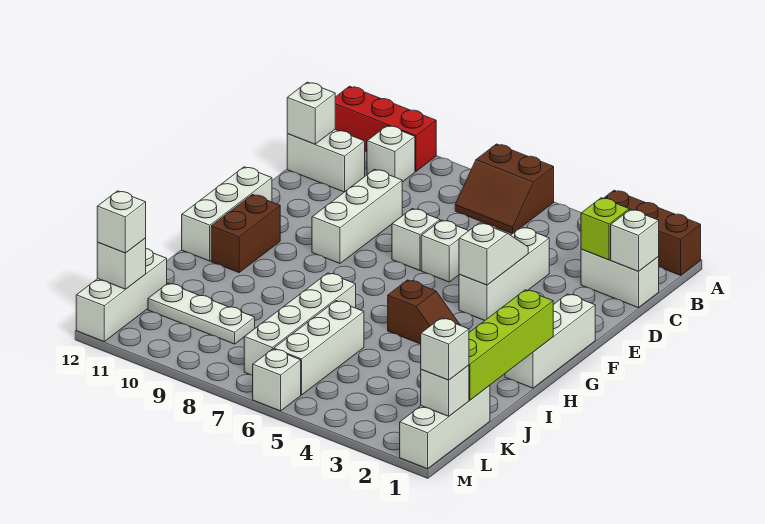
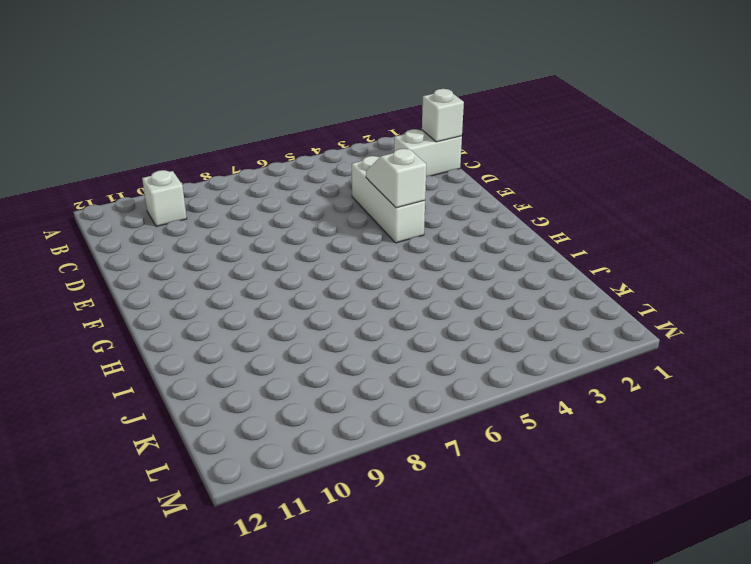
none -> brown brick A1:A3 level 1
none -> brown slope A6:B7 level 1 top A
none -> red brick A10:A12 level 1

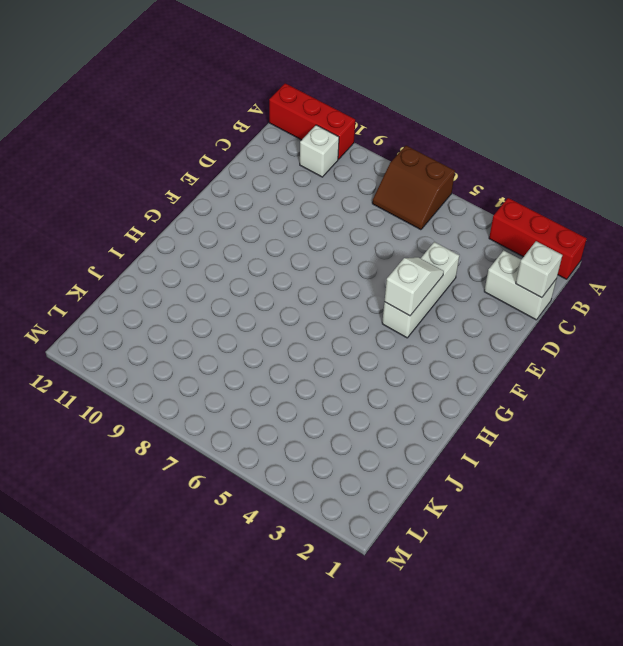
red brick A1:A3 level 1 -> brown brick A1:A3 level 1
none -> white brick C11:C12 level 1
none -> white brick D9:F9 level 1
none -> white brick E6 level 1

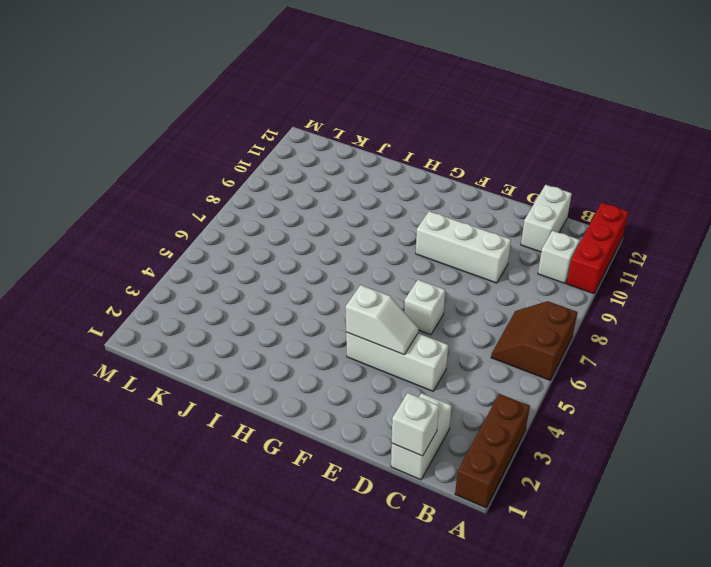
none -> white brick E7 level 1
none -> white brick F1:H1 level 1
none -> white brick F12:H12 level 1

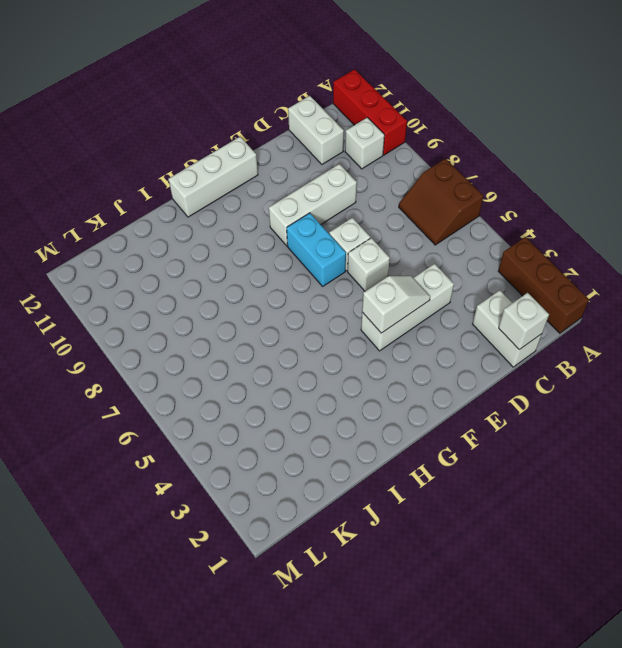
cyan brick F7:F8 level 1 -> none
none -> white brick F1:H1 level 1
none -> brown brick G11:H11 level 1
none -> brown slope H4:H5 level 1 top 5

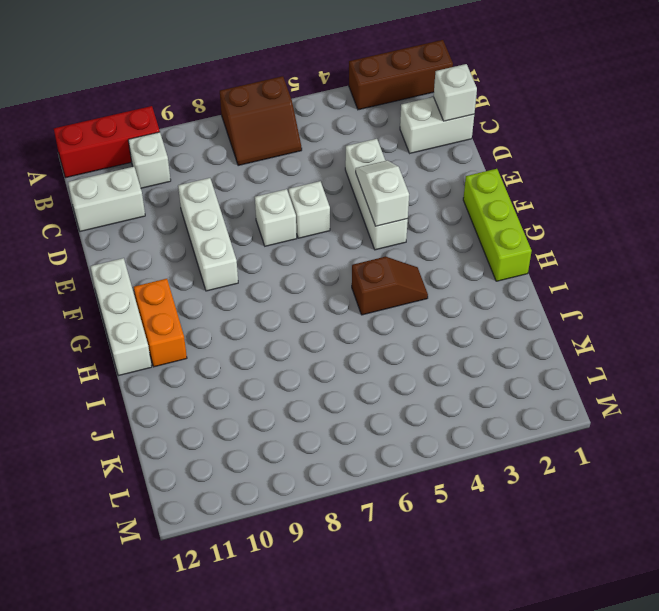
lime brick F1:H1 level 1 -> white brick F1:H1 level 1
orange brick G11:H11 level 1 -> brown brick G11:H11 level 1
none -> white brick I7:L7 level 1
none -> white brick J6:L6 level 1
none -> white brick K1:M1 level 1

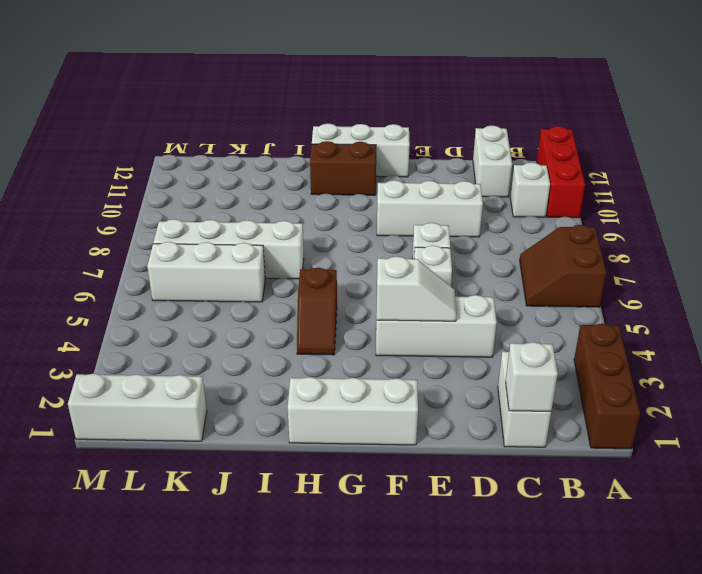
none -> white plate K9:K11 level 1
none -> white brick K12:M12 level 1
none -> white brick M6 level 1

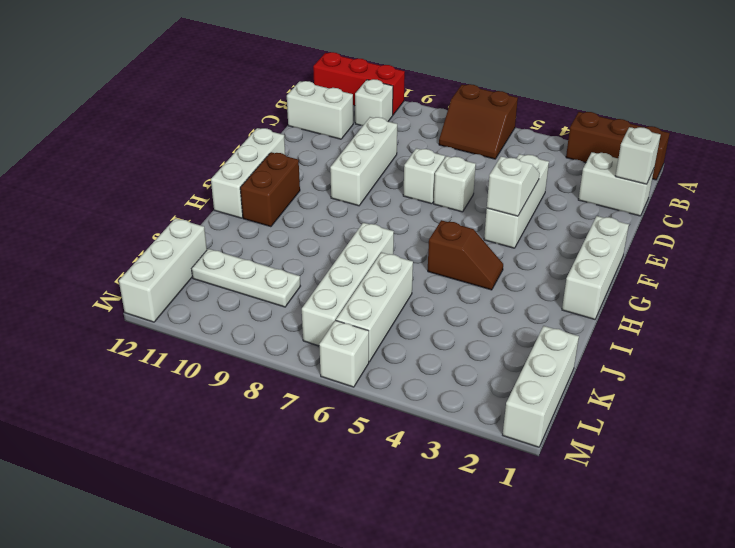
none -> lime brick C2 level 2
none -> white brick C12 level 2
none -> lime brick H1:K1 level 2

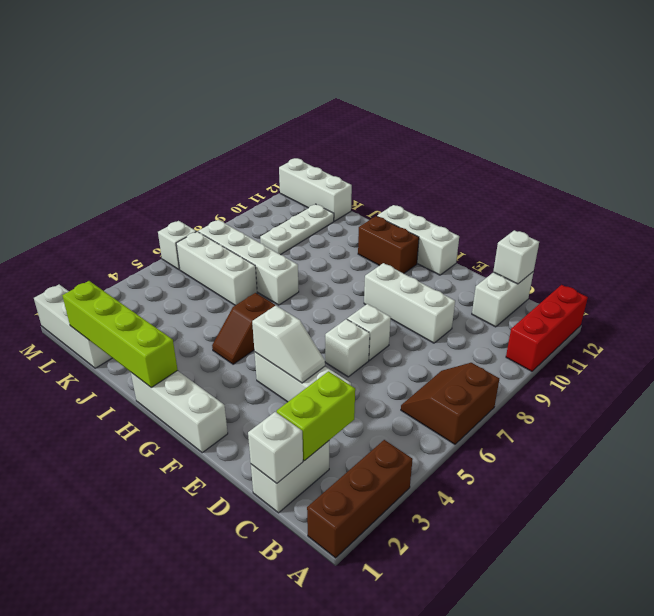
lime brick C2:C3 level 2 -> lime brick C2 level 2
none -> white brick B10 level 1
none -> white brick L1 level 2
none -> white brick L12 level 2

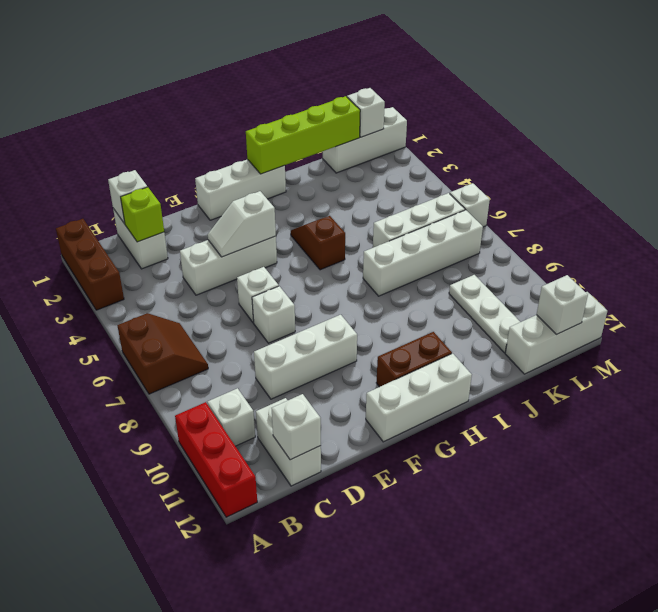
none -> white brick L1 level 3
none -> white brick L12 level 3

